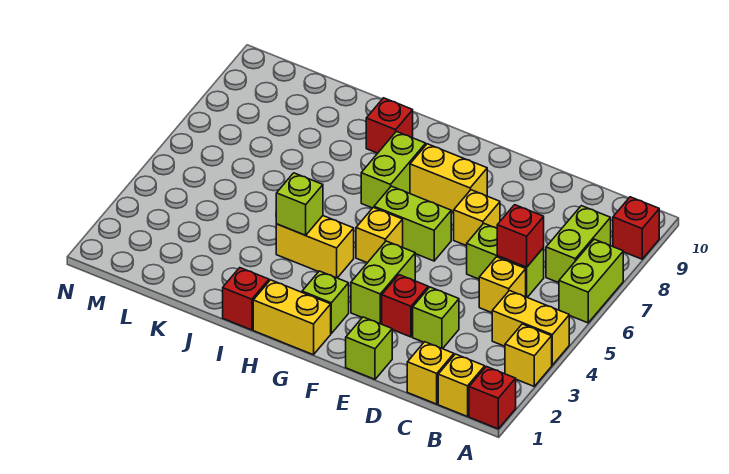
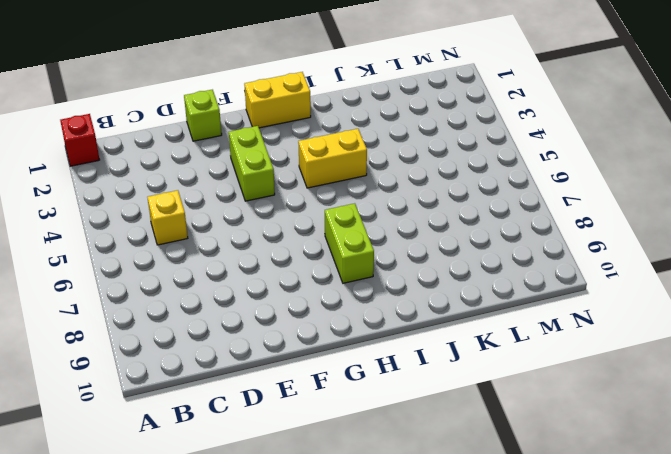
none -> yellow brick A3 level 1
none -> yellow brick A4:B4 level 1
none -> lime brick A6:A7 level 1

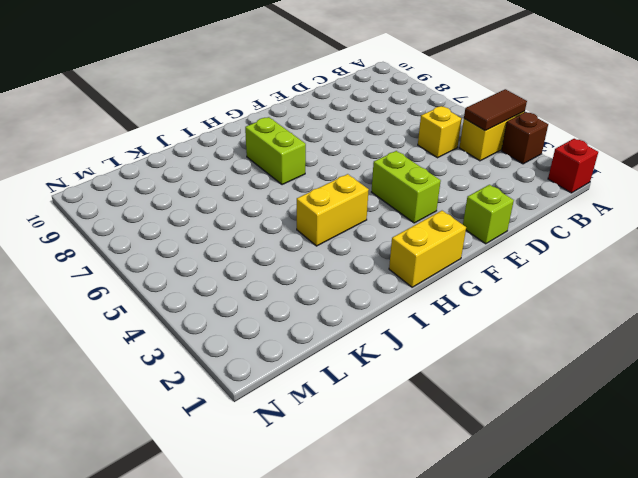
brown brick A3 level 1 -> yellow brick A3 level 1
brown tile A4:B4 level 2 -> none
none -> lime brick A6:A7 level 1
none -> red brick A9 level 1
none -> yellow brick B1 level 1

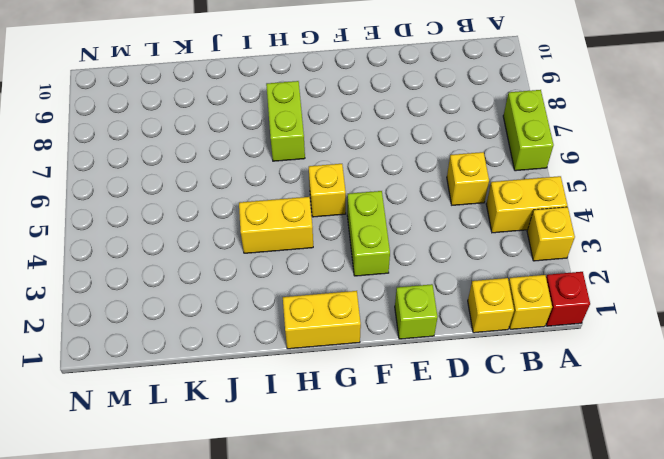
none -> red brick A9 level 1
none -> lime brick B7:B8 level 1
none -> lime brick C6:D6 level 1

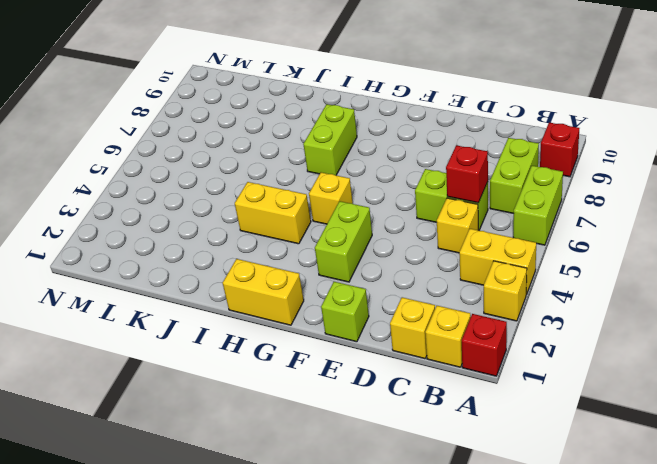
none -> lime brick D3 level 1
none -> red brick E3 level 1
none -> yellow brick E7 level 1

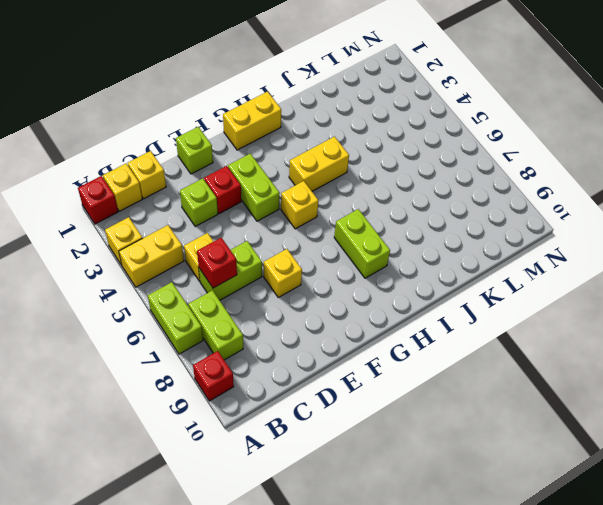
none -> lime brick F6:G6 level 1
none -> yellow brick F8:G8 level 1
none -> lime brick G2 level 1

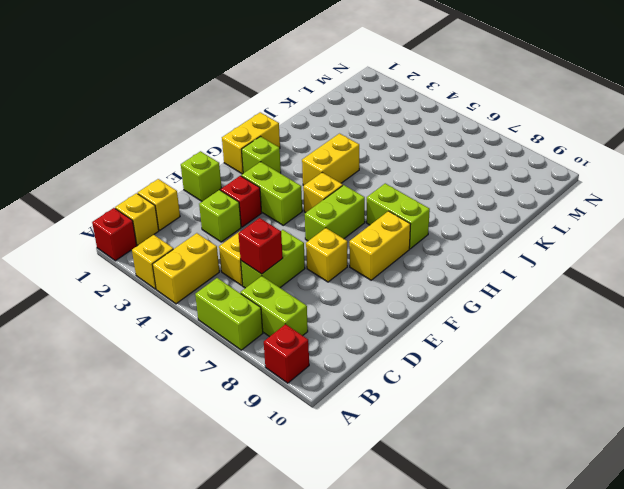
none -> red brick I1 level 1
none -> red brick I9 level 1
none -> lime brick I4 level 2

